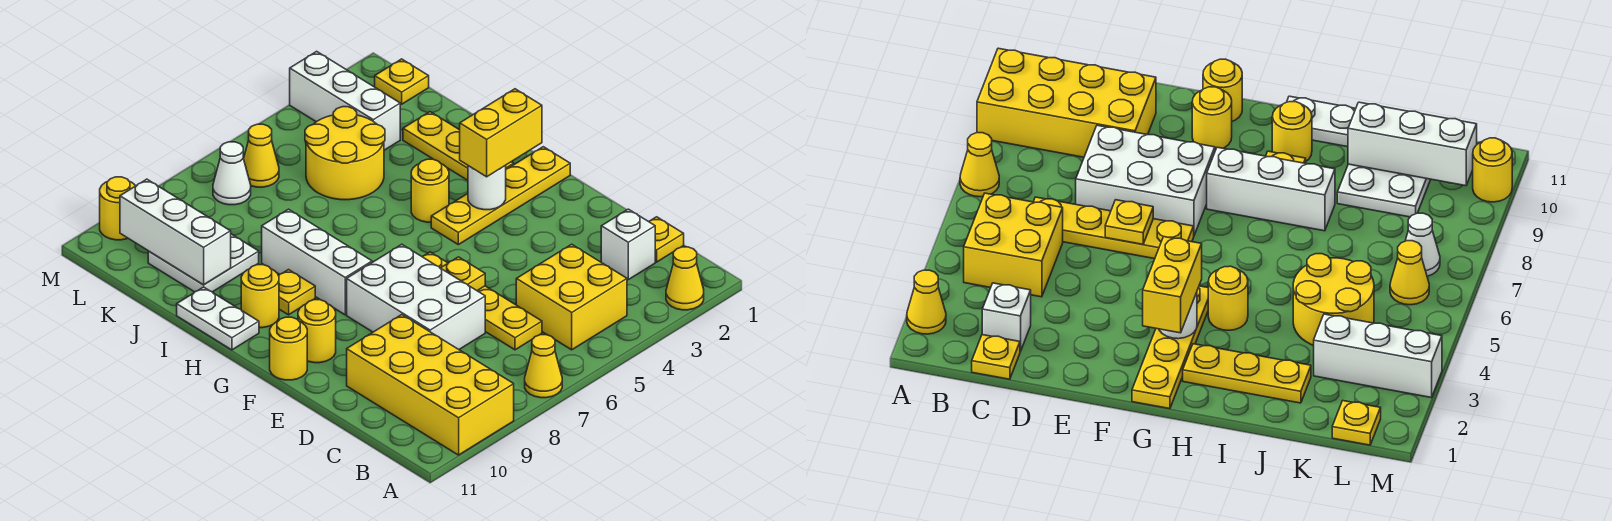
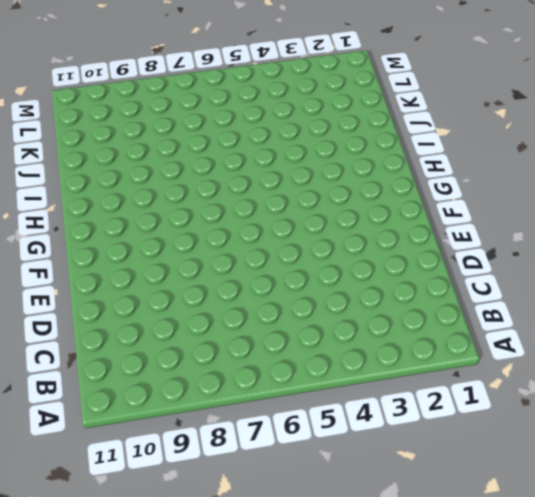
none -> yellow cone A2 level 1
none -> yellow cone A7 level 1
none -> yellow brick A9:D10 level 1

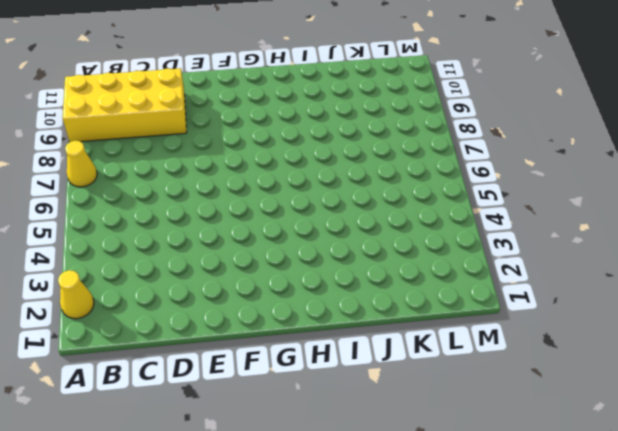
none -> yellow brick B4:C5 level 1
none -> yellow plate C1 level 1
none -> white brick C2 level 1

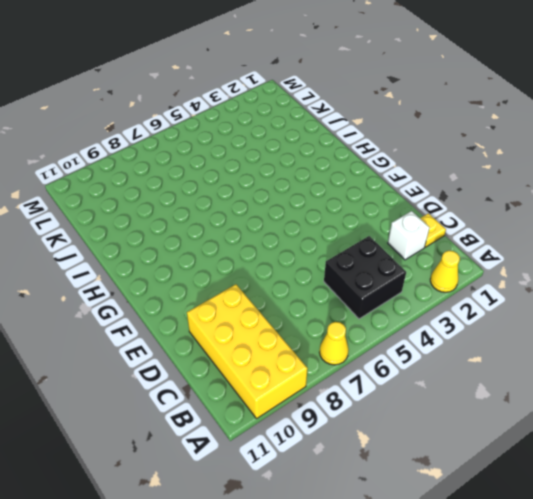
black brick B4:C5 level 1 -> yellow brick B4:C5 level 1
none -> yellow plate C6:F6 level 1
none -> white brick D7:F8 level 1
none -> yellow round brick F10 level 1

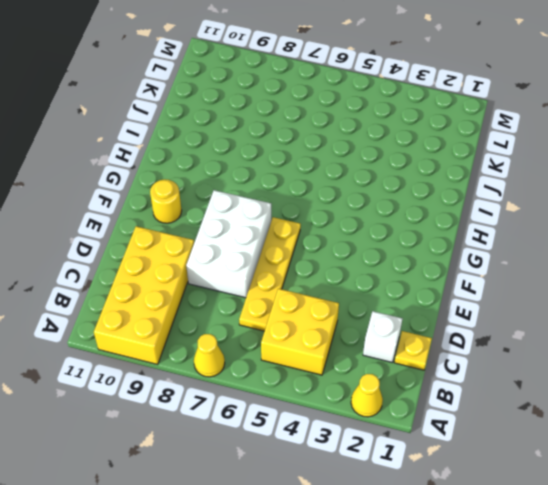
none -> yellow round brick F11 level 1
none -> yellow plate G1:G4 level 1
none -> white brick G8:I8 level 1

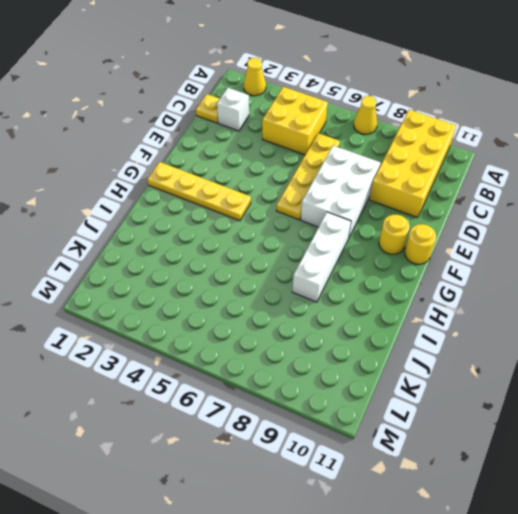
none -> yellow plate H2:J2 level 1
none -> yellow round brick H4 level 1
none -> yellow plate H9 level 1

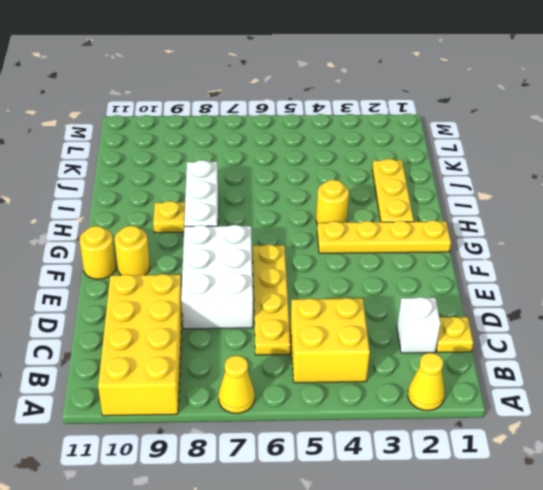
none -> yellow round brick H10 level 1
none -> white plate H11:I11 level 1
none -> yellow round brick J4:K5 level 1

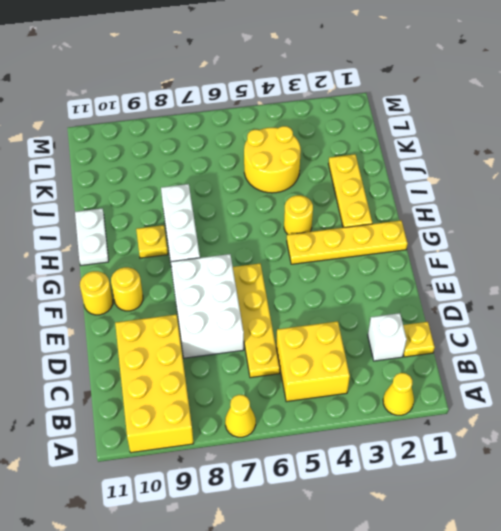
none -> yellow round brick H10 level 1
none -> white plate J9:K10 level 1
none -> white brick K3:M3 level 1

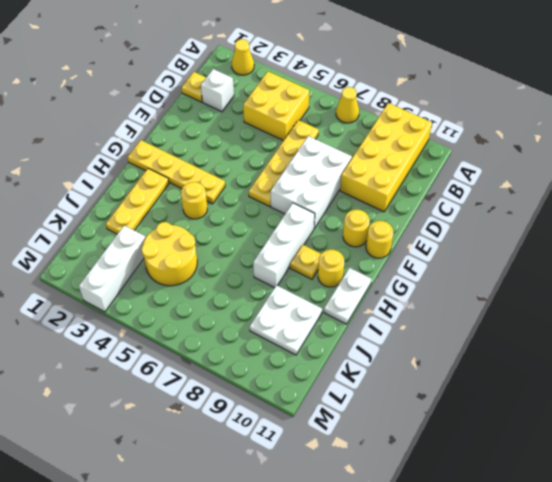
none -> yellow plate L1 level 1
none -> yellow cone L6 level 1
none -> white cone L7 level 1

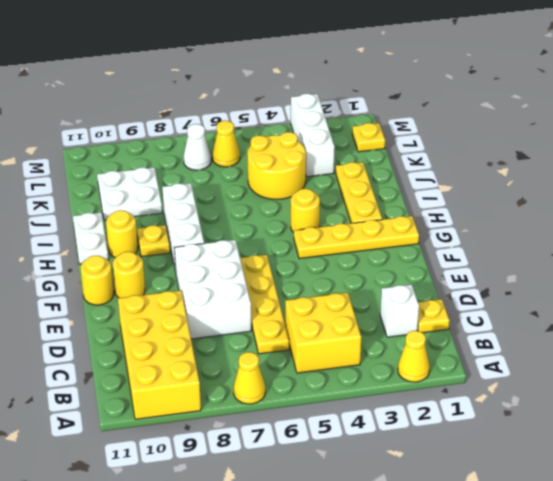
none -> yellow round brick M10 level 1
none -> yellow plate E6 level 2
none -> white round brick G3 level 2

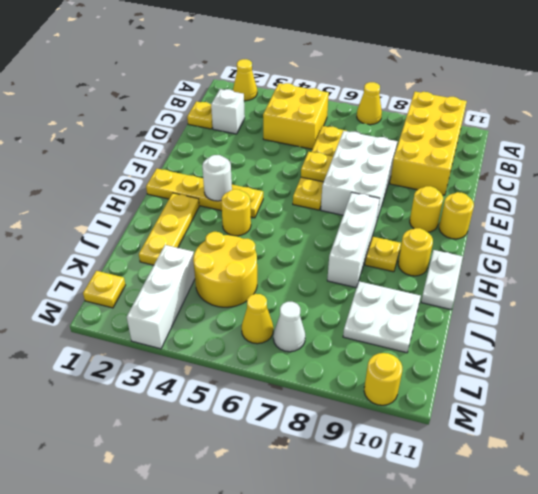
none -> white brick J10:L10 level 2
none -> yellow brick G2:G3 level 3

